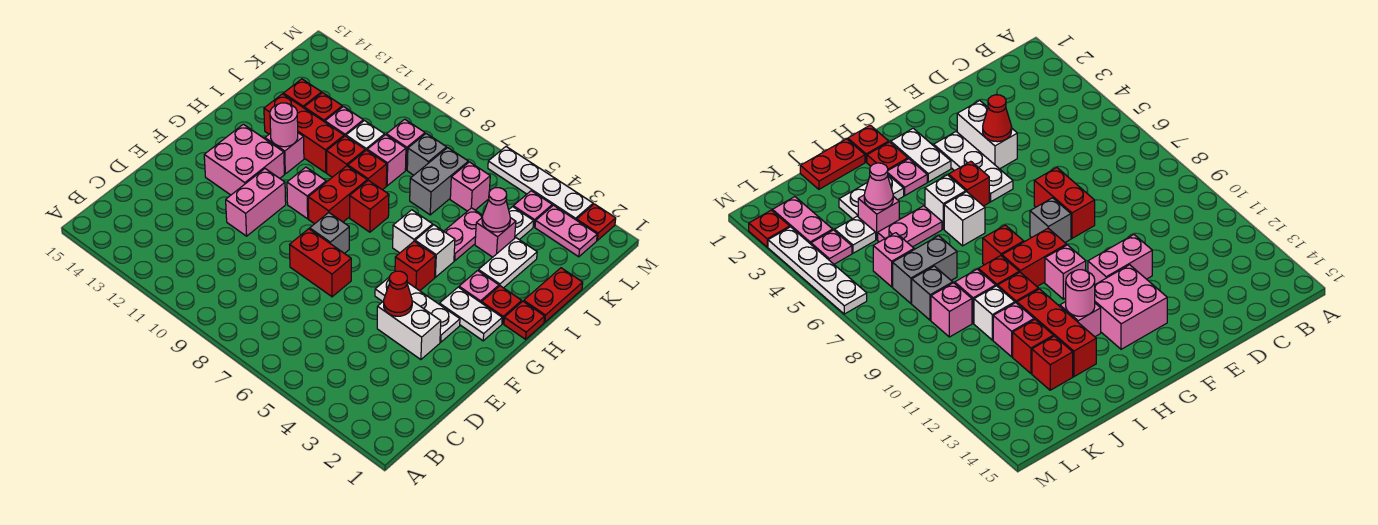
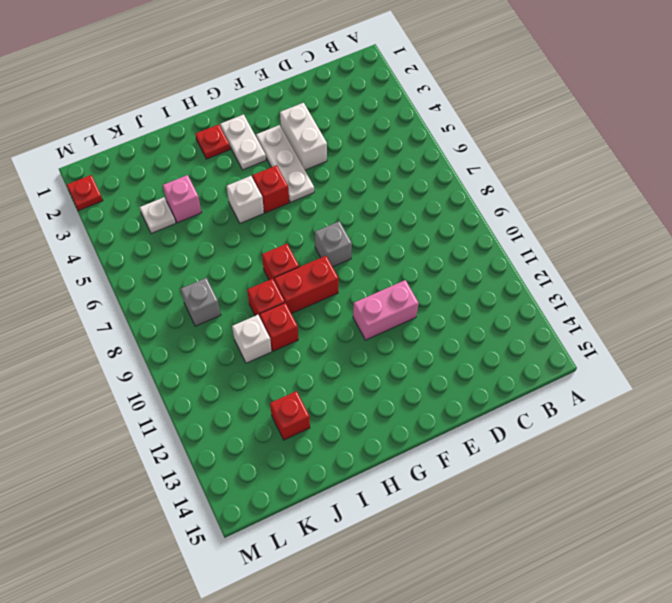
none -> red brick E7:E8 level 1
none -> pink brick F12:G13 level 1
none -> pink brick G10 level 1
none -> red plate H1 level 1

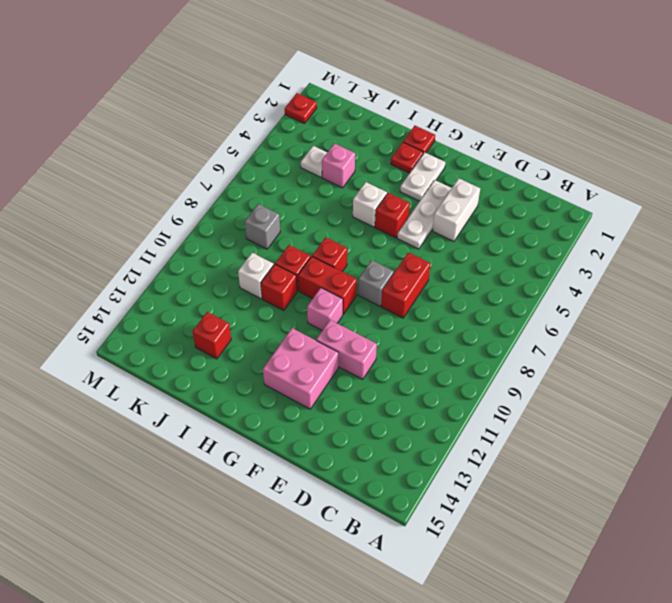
none -> pink plate H3 level 1
none -> white brick H6 level 1
none -> pink brick H12 level 1
none -> red plate I1:J1 level 1

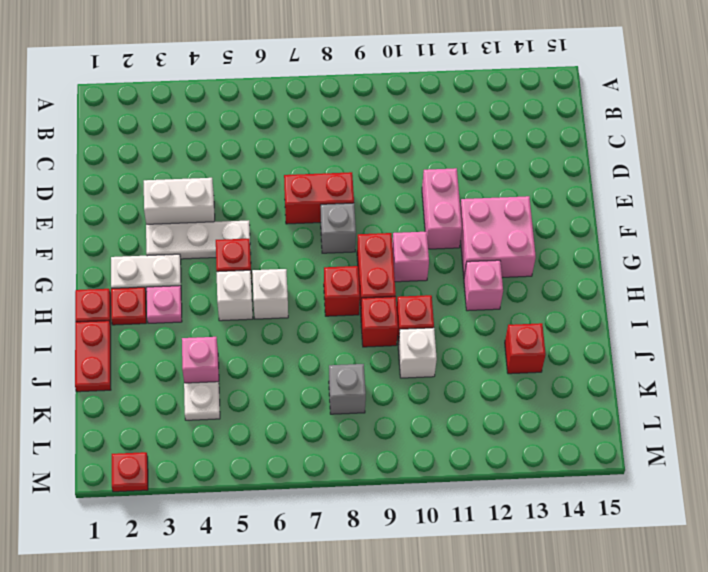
none -> white plate I3:J3 level 1
none -> pink plate I5:J5 level 1
none -> red brick I11:I13 level 1
none -> grey brick J7:K7 level 1

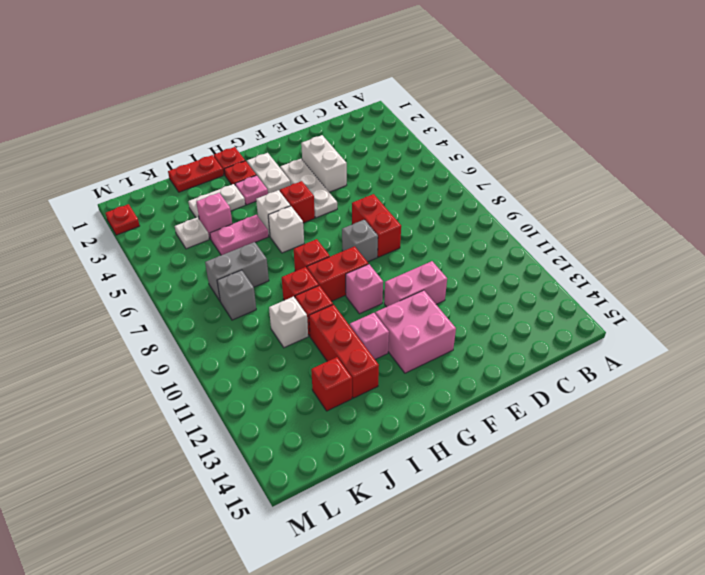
none -> pink brick J9 level 1
none -> pink brick J11 level 1
none -> red brick J12 level 1
none -> pink brick K6 level 1

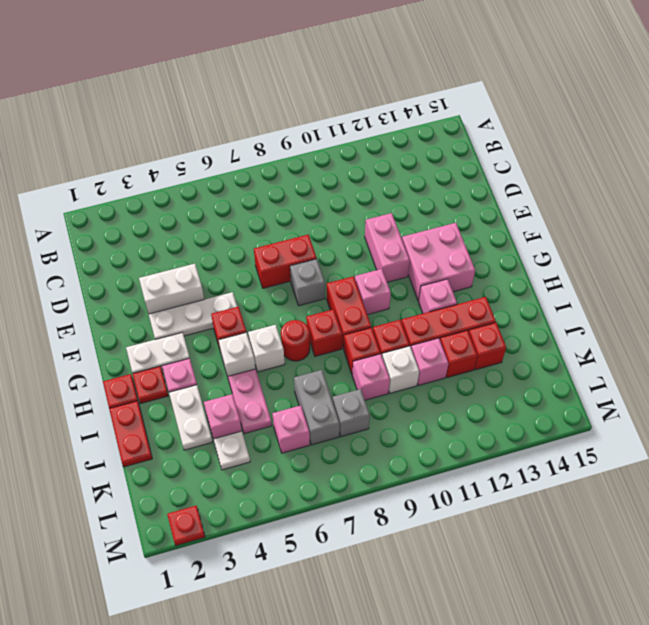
red round brick H7 level 1 -> none
none -> pink brick K9 level 1
none -> pink plate L2:L3 level 1
none -> pink plate L4 level 1
none -> white plate M3:M6 level 1

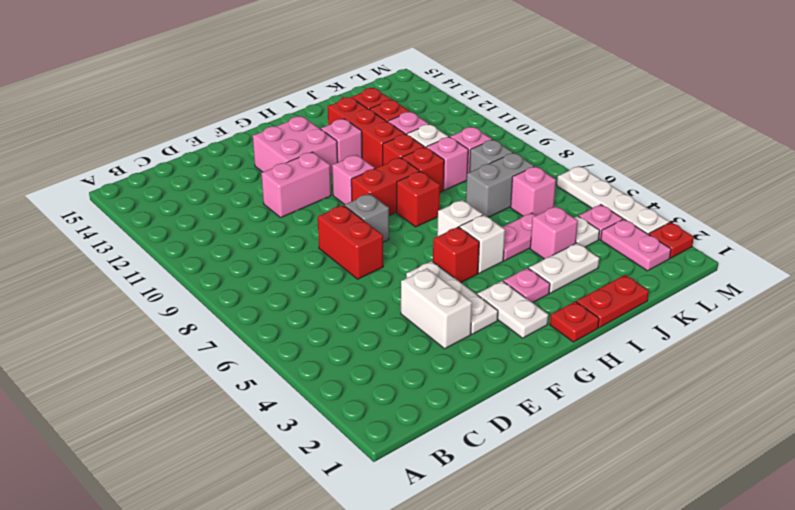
none -> red plate H2 level 1
none -> red cone E4 level 2
none -> pink round brick H12 level 2
none -> pink cone J4 level 2

